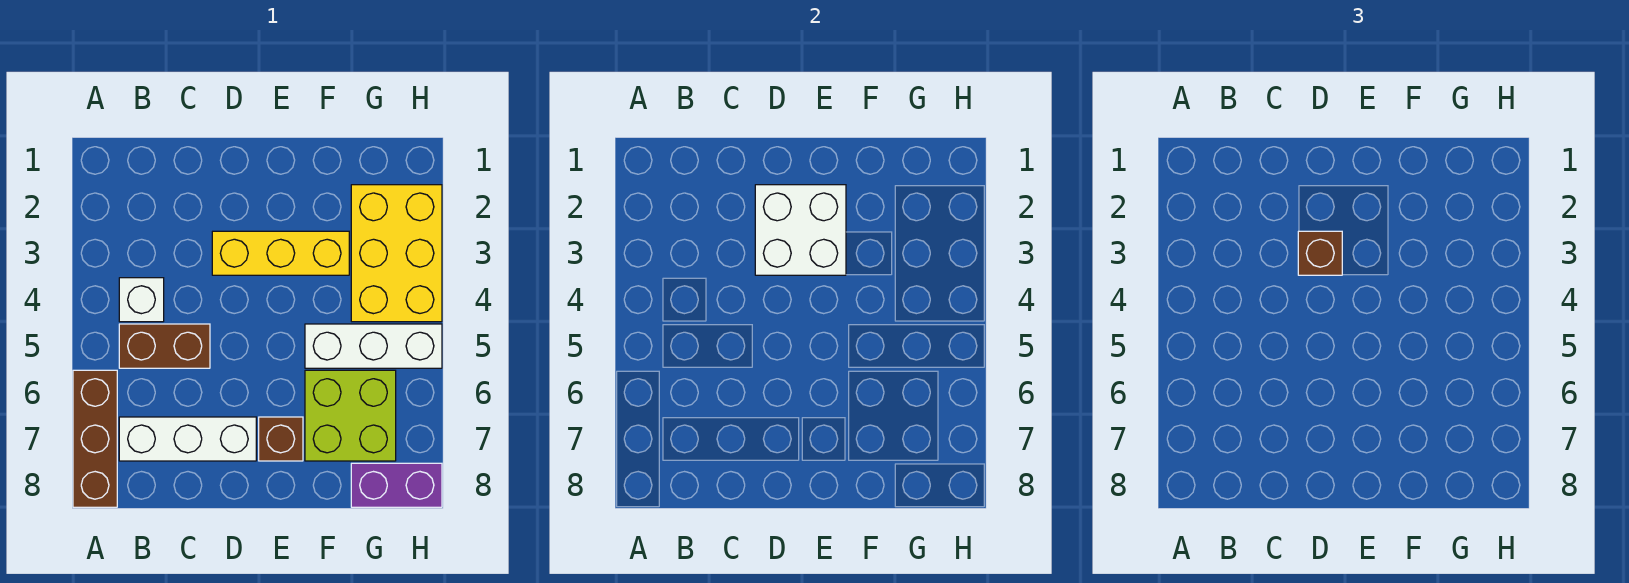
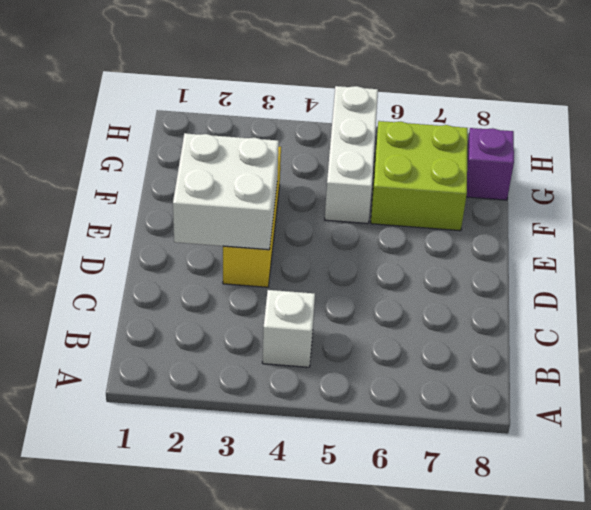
purple brick G8 level 1 -> purple brick G8:H8 level 1
none -> brown brick A6:A8 level 1
none -> brown brick B5:C5 level 1
none -> white brick B7:D7 level 1

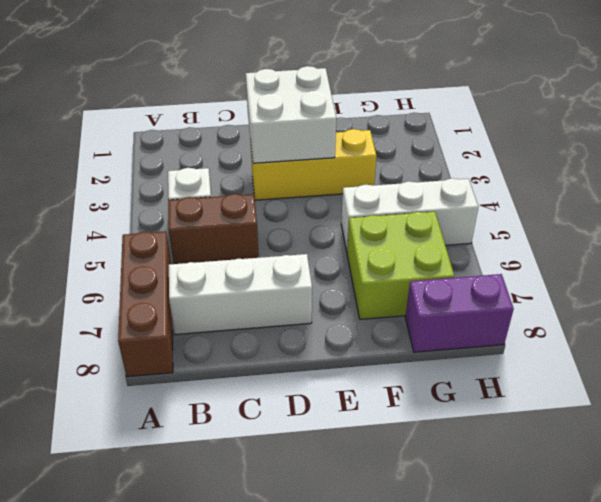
none -> brown brick E7 level 1
none -> yellow brick G2:H4 level 1
none -> brown brick D3 level 3

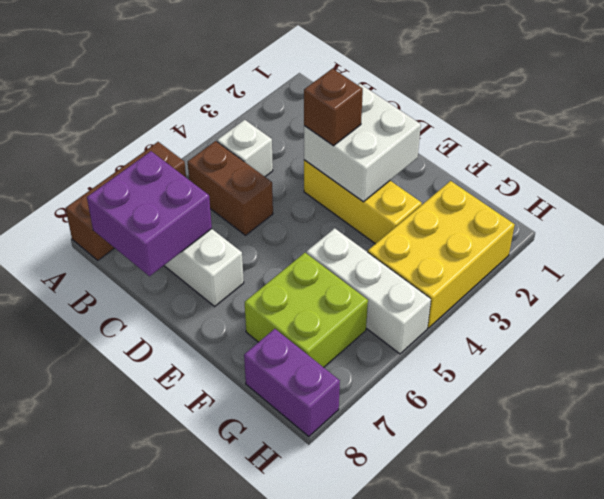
purple brick B7:C8 level 2 -> none
none -> brown brick E7 level 1

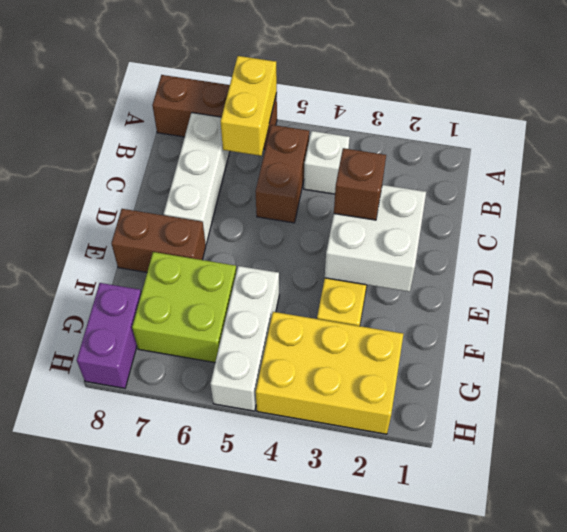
yellow brick A6:B6 level 2 -> none
brown brick E7:E8 level 1 -> brown brick E7 level 1

